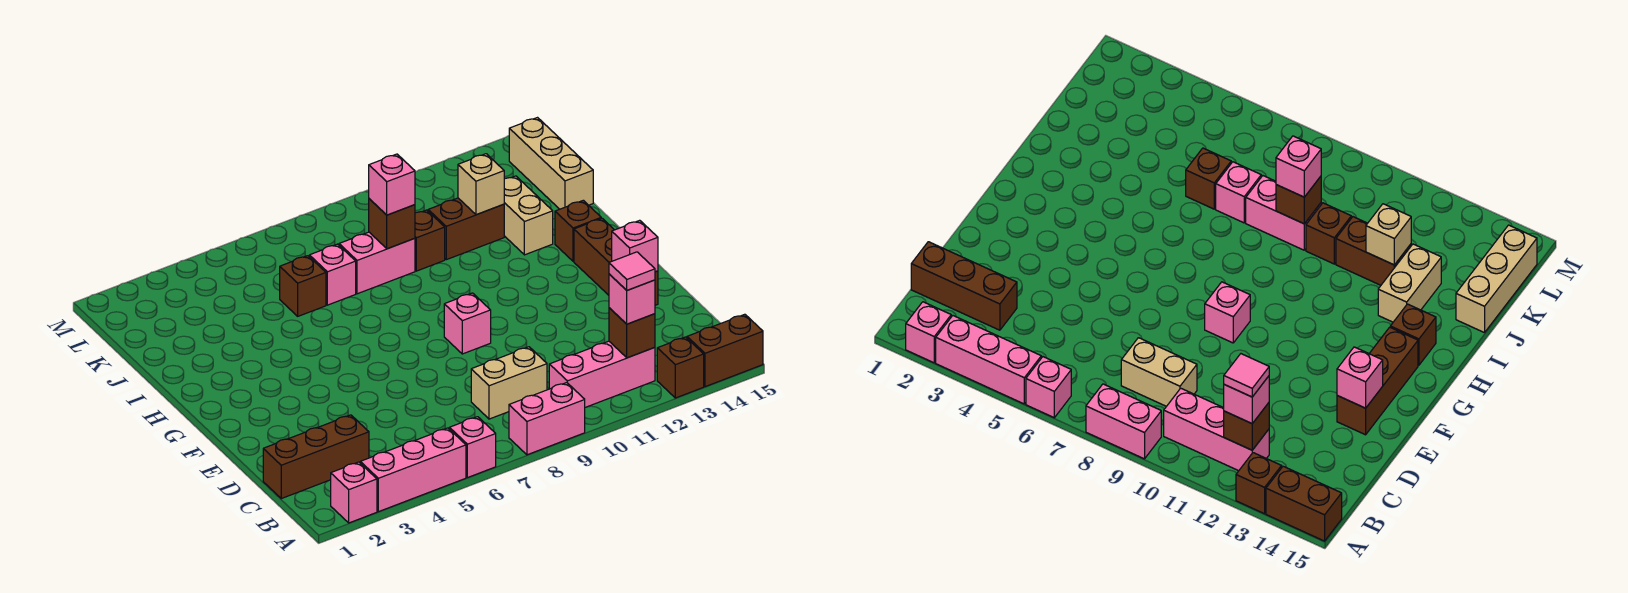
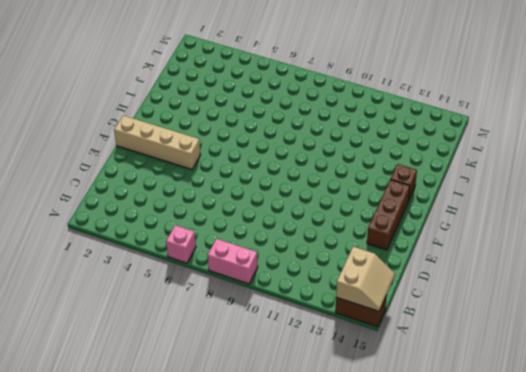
tan slope A14:B15 level 2 top 14 -> none
tan brick F1:F4 level 1 -> none
none -> pink brick A2 level 1
none -> pink brick A3:A5 level 1
none -> brown brick A13 level 1

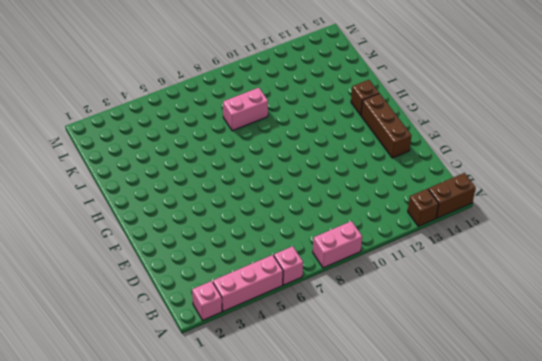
none -> pink brick B10:B12 level 1
none -> brown brick C1:C3 level 1
none -> tan brick C8:C9 level 1

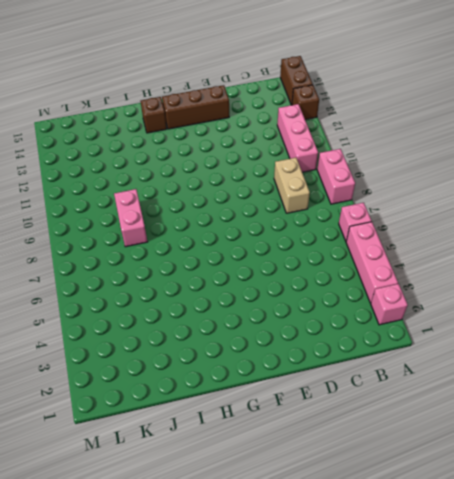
none -> brown brick C1:C3 level 1
none -> pink brick F9 level 1
none -> tan brick I13:J13 level 1

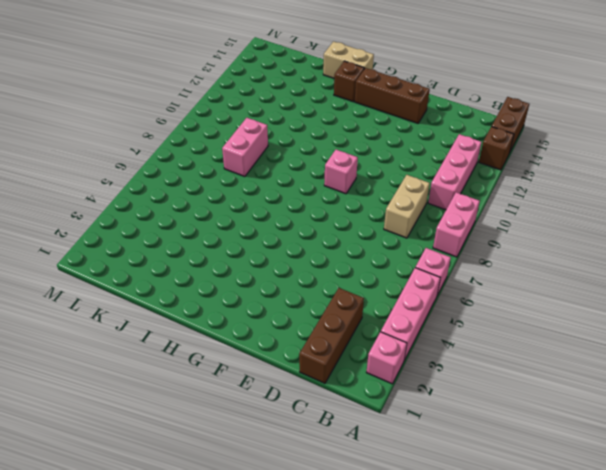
tan brick H15:I15 level 1 -> tan brick I13:J13 level 1
none -> brown brick J6 level 1
none -> pink brick J7 level 1
none -> brown brick J10 level 1

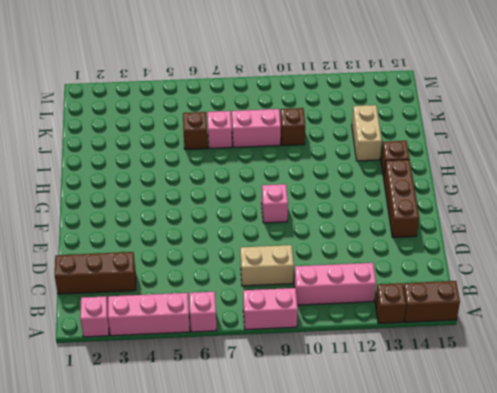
none -> brown brick J11:J12 level 1
none -> tan brick J15:L15 level 1
none -> brown brick B12 level 2

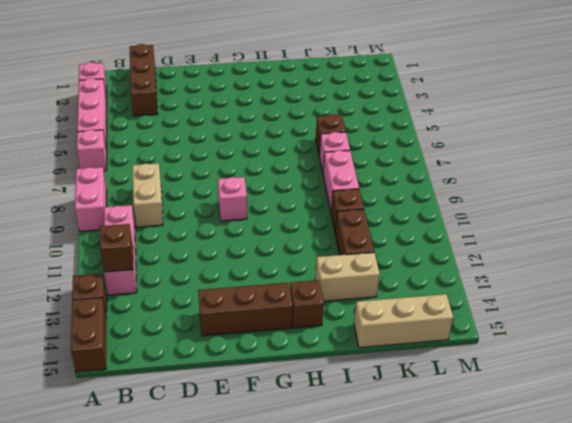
none -> pink brick E14 level 2
none -> brown brick J9 level 2
none -> tan brick J12 level 2

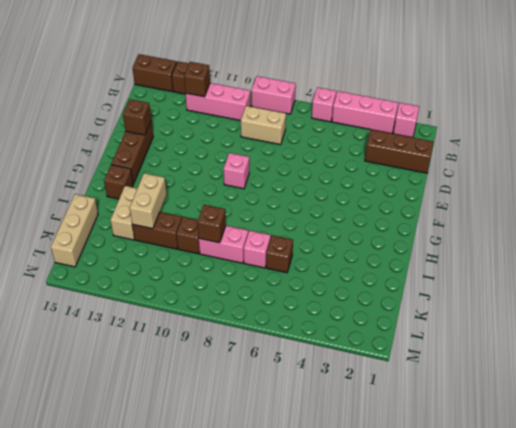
brown brick E14 level 2 -> pink brick E14 level 2
tan brick I12:J12 level 2 -> tan brick J12 level 2
none -> pink brick B12 level 3
none -> pink brick J9 level 3
none -> pink tile B12 level 4

